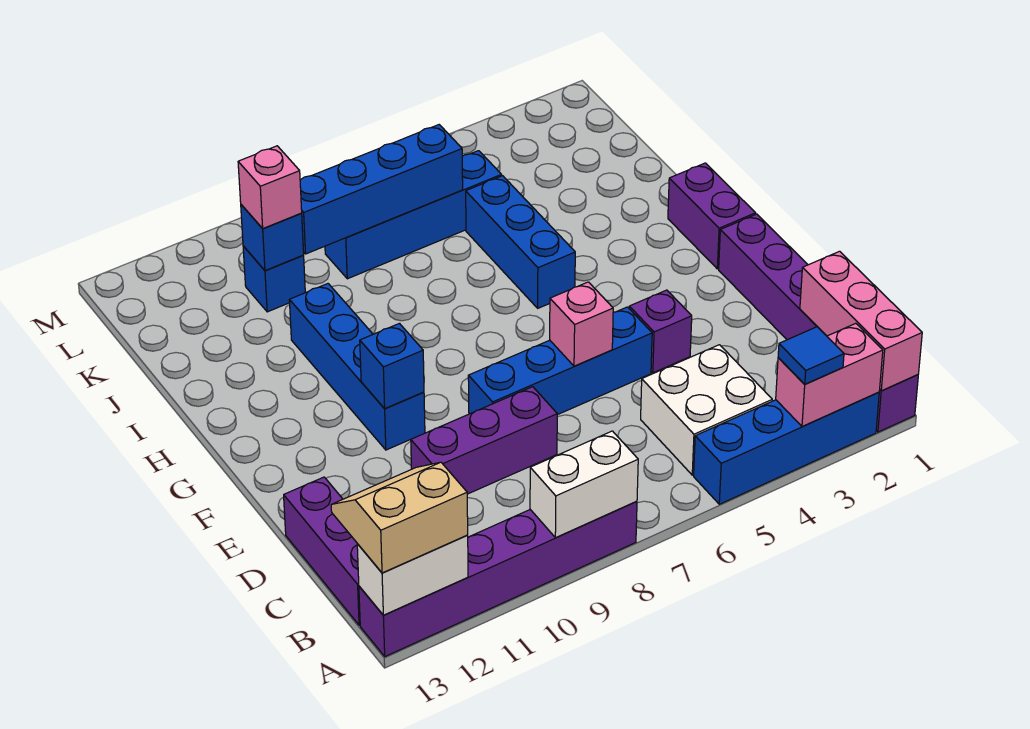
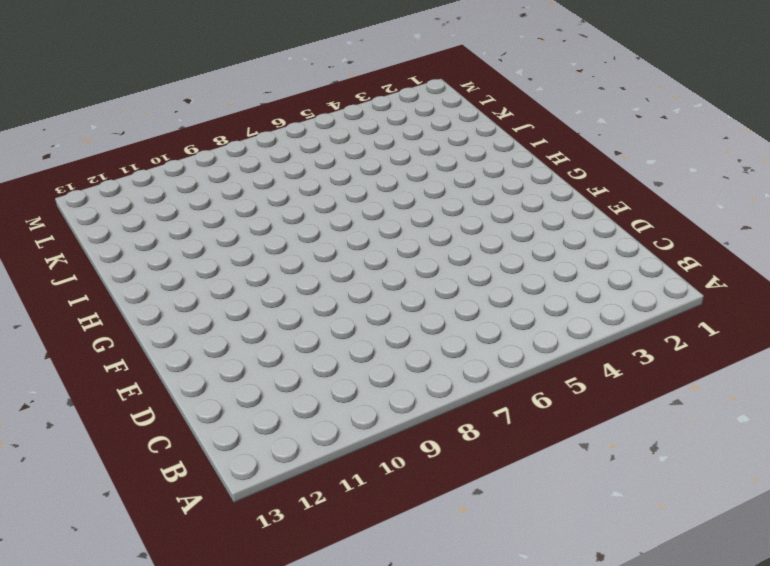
none -> purple brick A1:F1 level 1
none -> blue brick A2:A5 level 1
none -> purple brick A8:A13 level 1

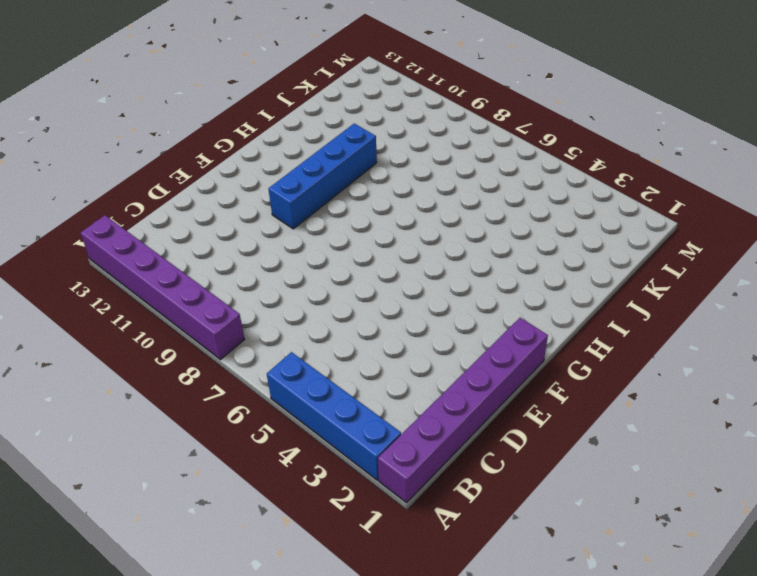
none -> white brick B4:C5 level 1
none -> purple brick B13:D13 level 1
none -> purple brick D8:D10 level 1

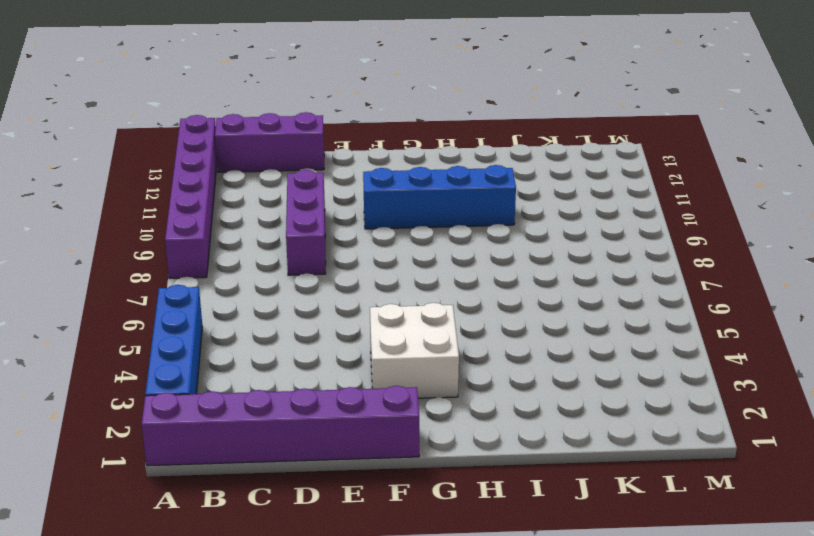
white brick F3:G4 level 1 -> white brick B4:C5 level 1
none -> purple brick E4 level 1
none -> blue brick E5:E8 level 1
none -> purple brick G1:H1 level 1

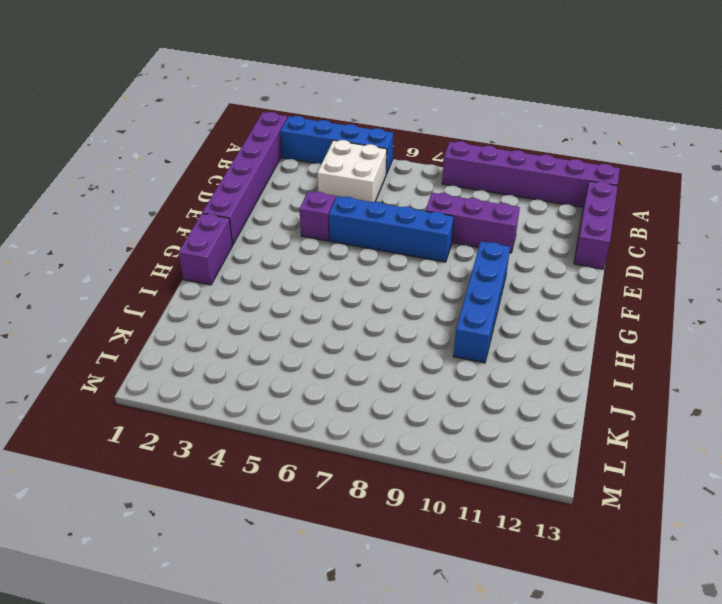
none -> blue brick H5:J5 level 1
none -> blue brick K5:K8 level 1
none -> blue brick K10 level 1

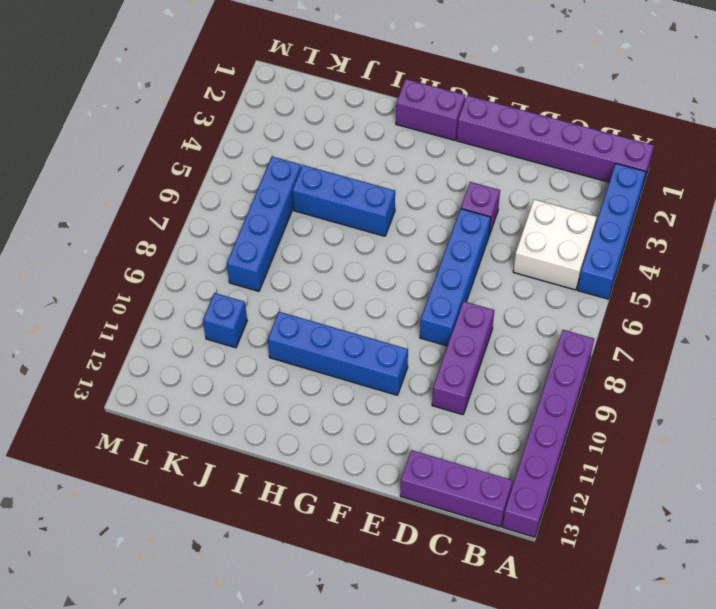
none -> pink brick A1:C1 level 2
none -> pink brick A2:A3 level 2
none -> white brick A8:A9 level 2

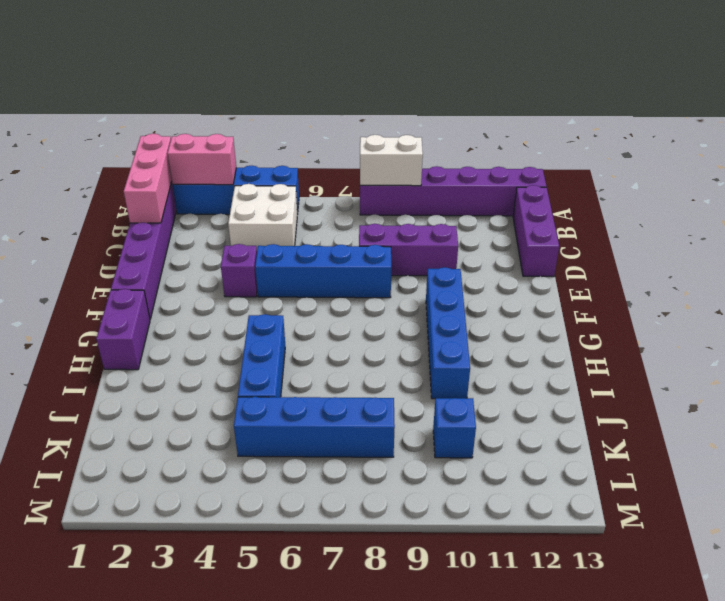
none -> white brick A12:A13 level 2
none -> pink brick E6 level 2
none -> blue brick F10 level 2

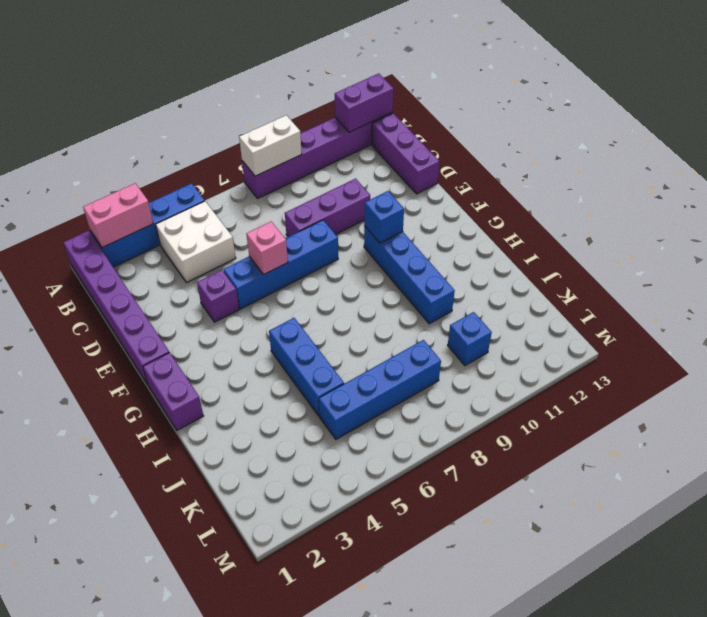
purple brick A12:A13 level 2 -> white brick A12:A13 level 2
none -> pink brick A1:C1 level 2
none -> blue brick K6:K9 level 2
none -> blue brick K10 level 2

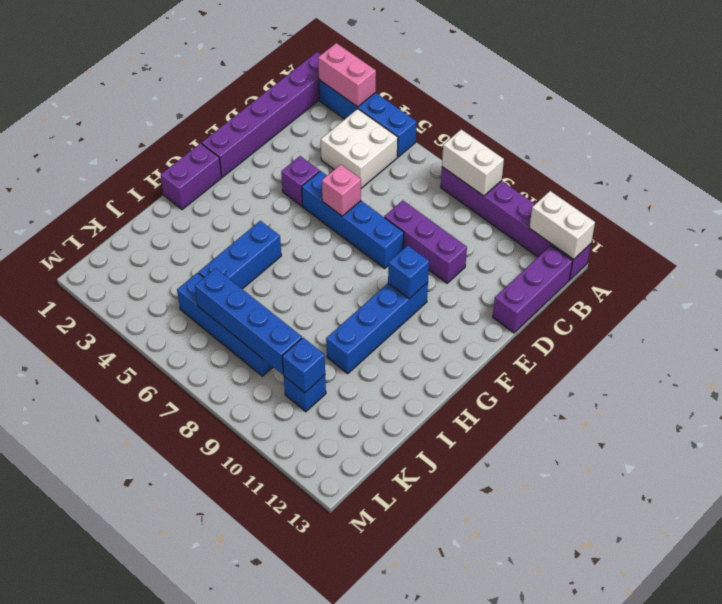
none -> pink brick A1:C1 level 2
none -> blue tile A3 level 3
none -> tan slope A12:B13 level 3 top A

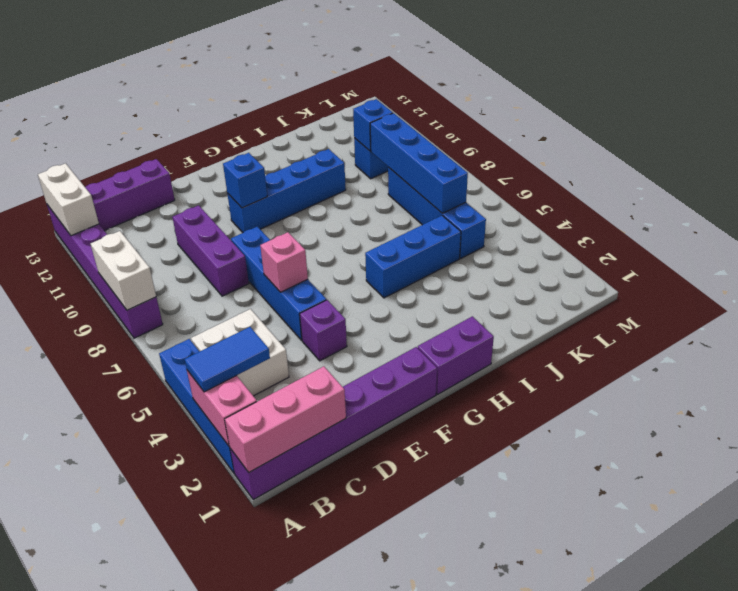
blue tile A3:B3 level 3 -> blue tile A3 level 3
none -> tan slope A12:B13 level 3 top A
none -> pink brick K10 level 3

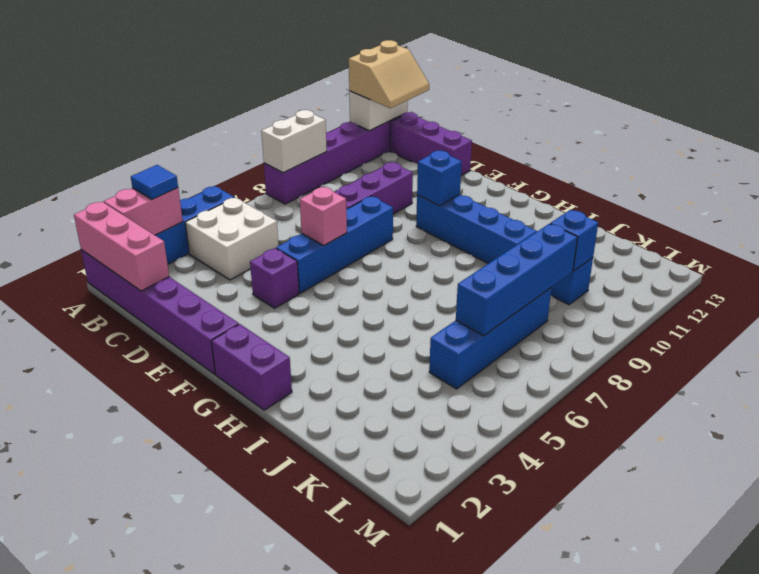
none -> blue brick H5:J5 level 1
none -> pink brick K10 level 3

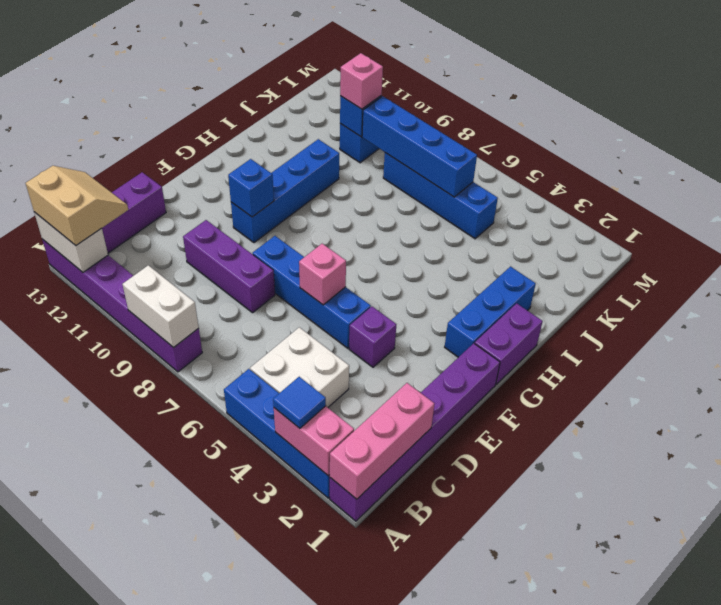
blue brick G2:I2 level 1 -> blue brick H5:J5 level 1

